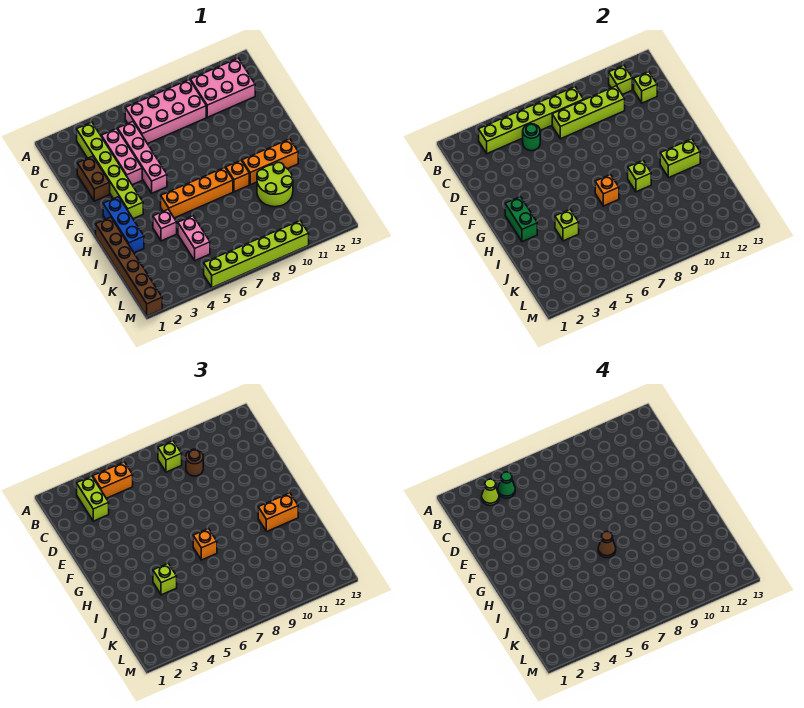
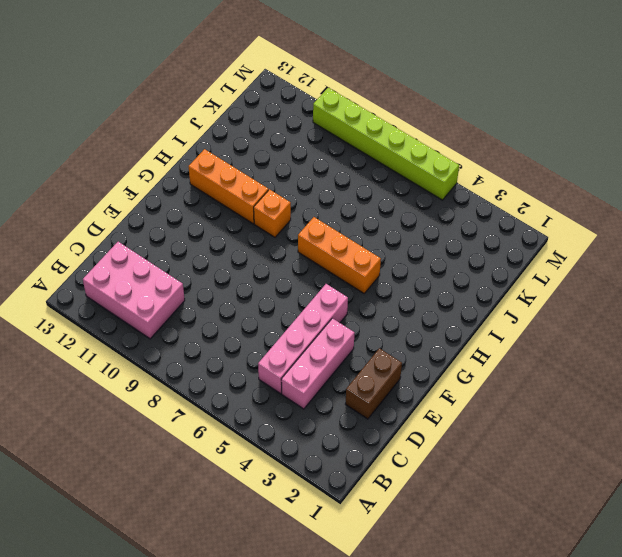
orange brick H5:H7 level 1 -> orange brick H5:H8 level 1
none -> lime brick B3:G3 level 1
none -> pink brick B6:C9 level 1
none -> blue brick G2:I2 level 1
none -> brown brick H1:M1 level 1

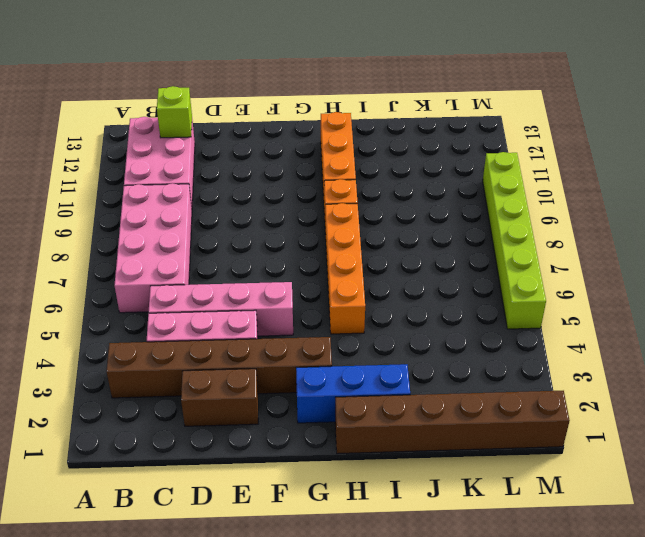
brown brick B3:G3 level 1 -> lime brick B3:G3 level 1
none -> pink brick I4 level 1
none -> lime round brick I10:J11 level 1
none -> pink brick J5:K5 level 1
none -> lime brick B3:B8 level 2

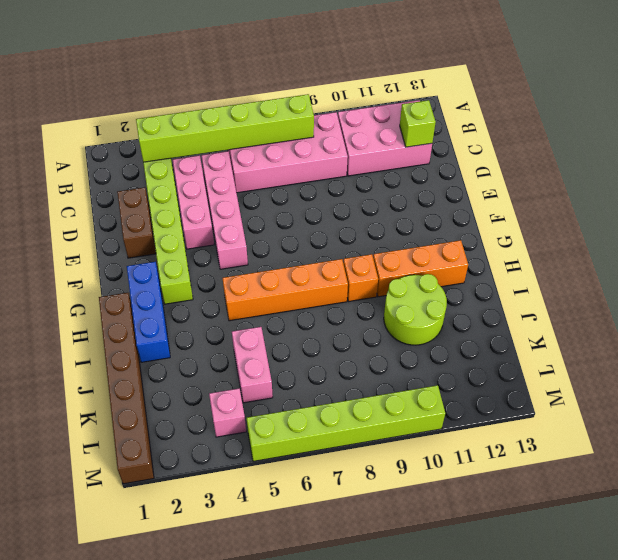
pink brick L4 level 1 -> pink brick I4 level 1
none -> lime brick B11 level 2
none -> green round brick C5 level 2
none -> lime brick C7:C10 level 2
none -> green brick G2:H2 level 2

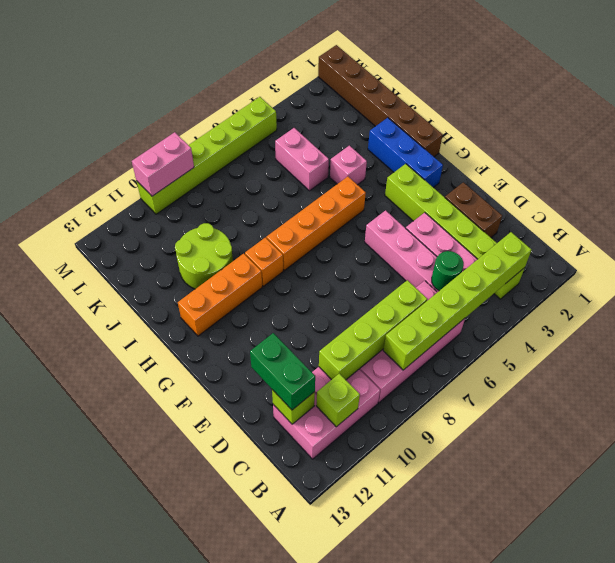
green brick C12:D12 level 3 -> green brick G2:H2 level 2
pink brick M9:M10 level 2 -> none
none -> orange brick H7 level 2
none -> lime brick H9 level 2
none -> lime brick H11:H12 level 2
none -> lime brick I4 level 2

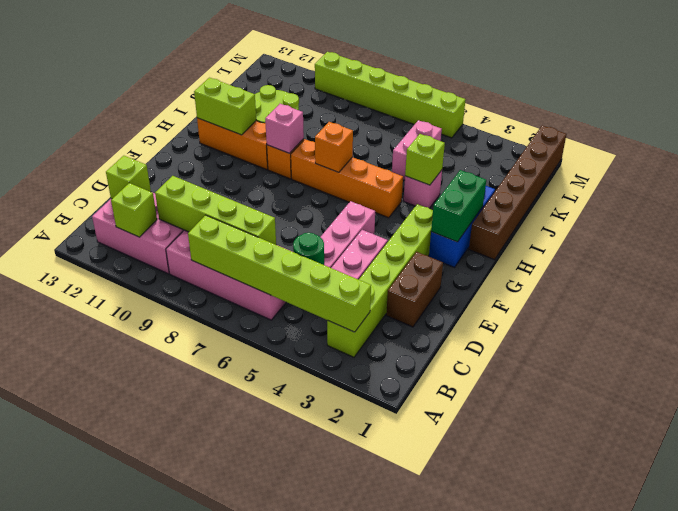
pink brick H9 level 2 -> lime brick H9 level 2
none -> lime brick B3:C3 level 3
none -> orange brick B4:B5 level 3
none -> lime brick B8 level 3
none -> brown round brick C9 level 3

